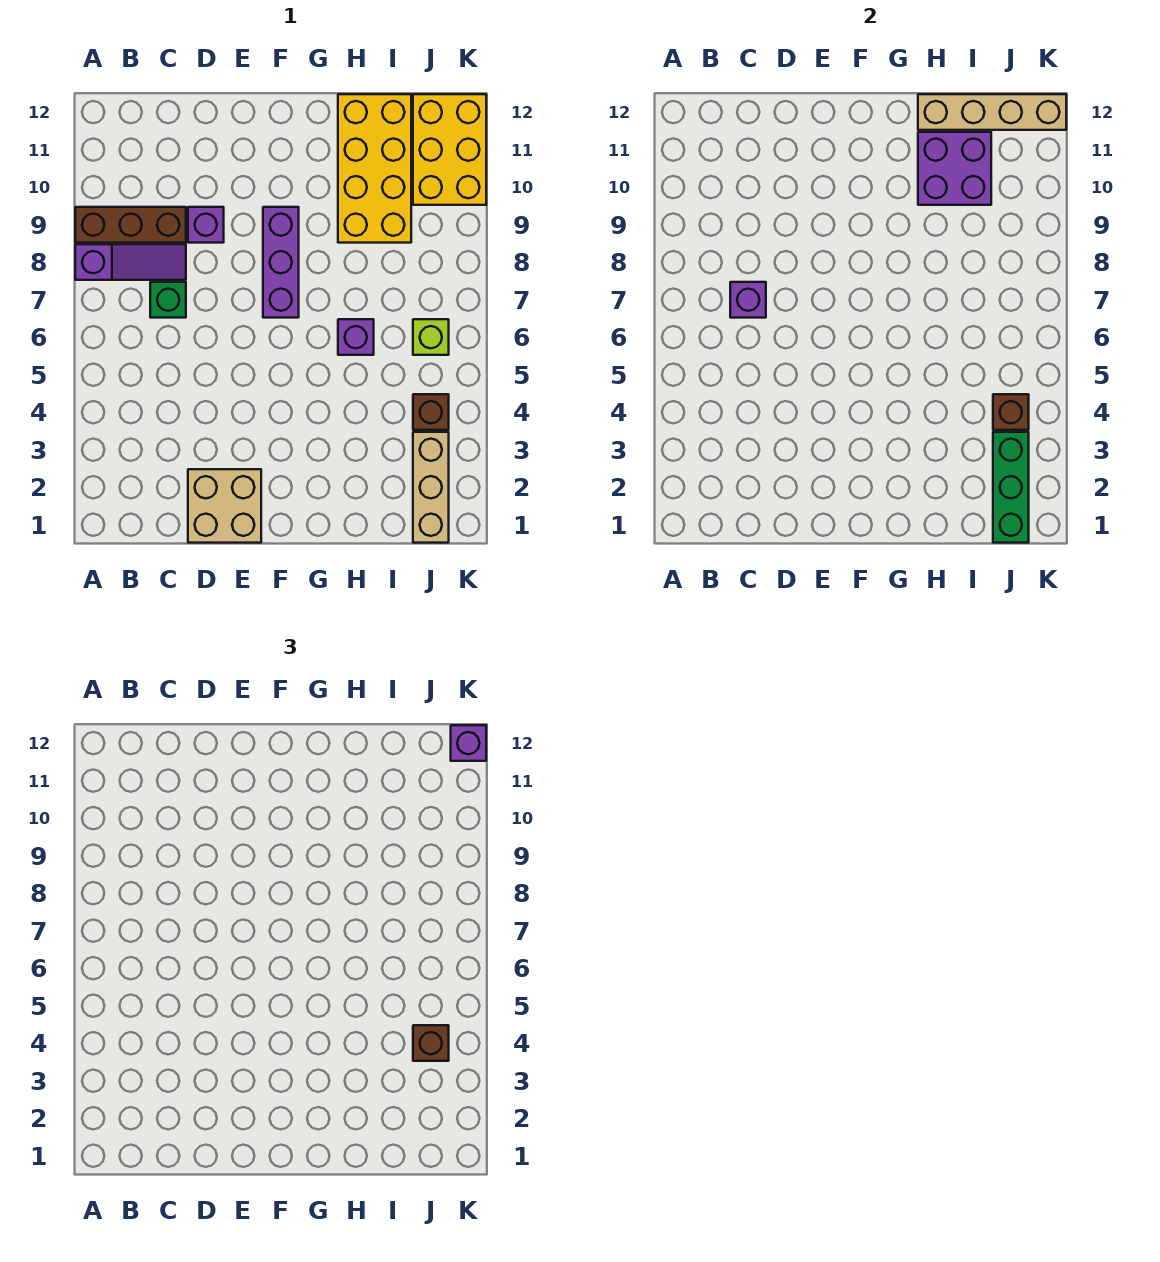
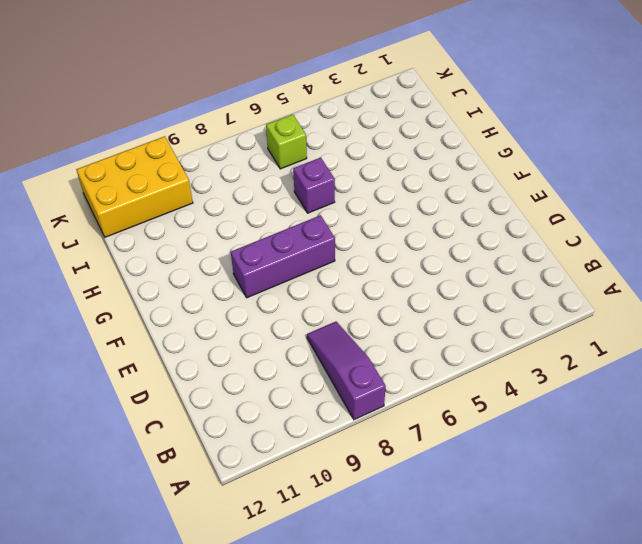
none -> brown brick A9:C9 level 1
none -> green brick C7 level 1
none -> tan brick D1:E2 level 1

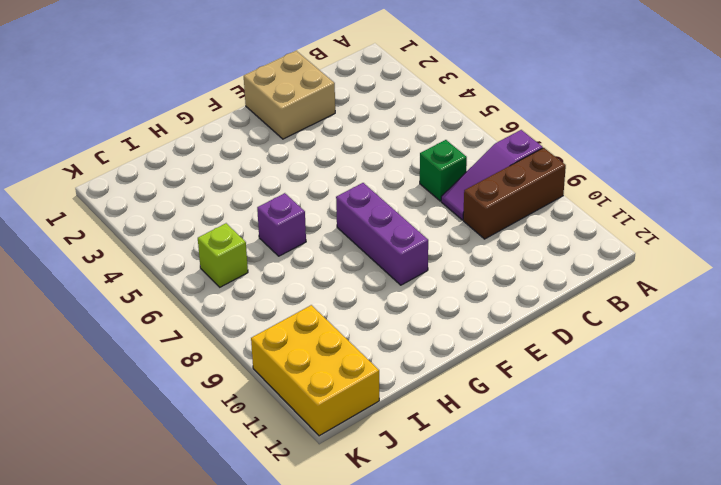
none -> purple brick D9 level 1
none -> yellow brick H9:I12 level 1
none -> tan brick J1:J3 level 1

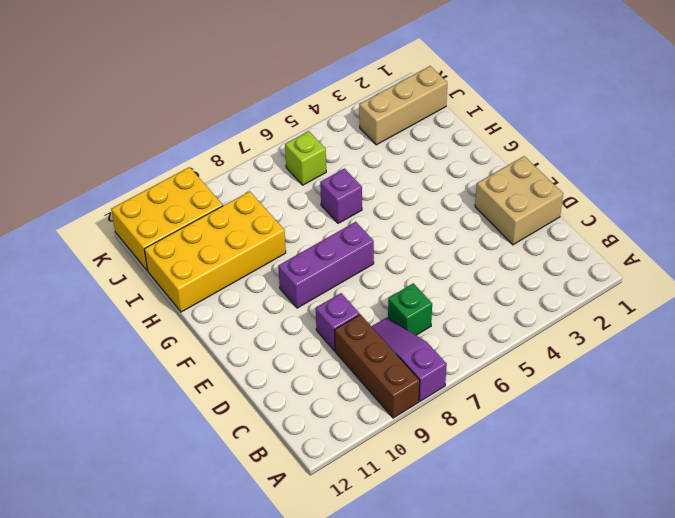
none -> brown brick J4 level 1
none -> purple brick C7 level 2
none -> purple brick H10:I11 level 2

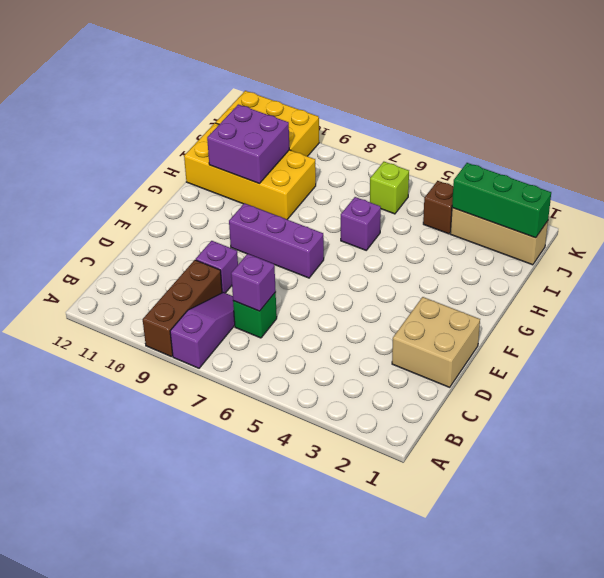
none -> tan brick H12:K12 level 2
none -> brown brick J4 level 2
none -> brown brick J4 level 3

